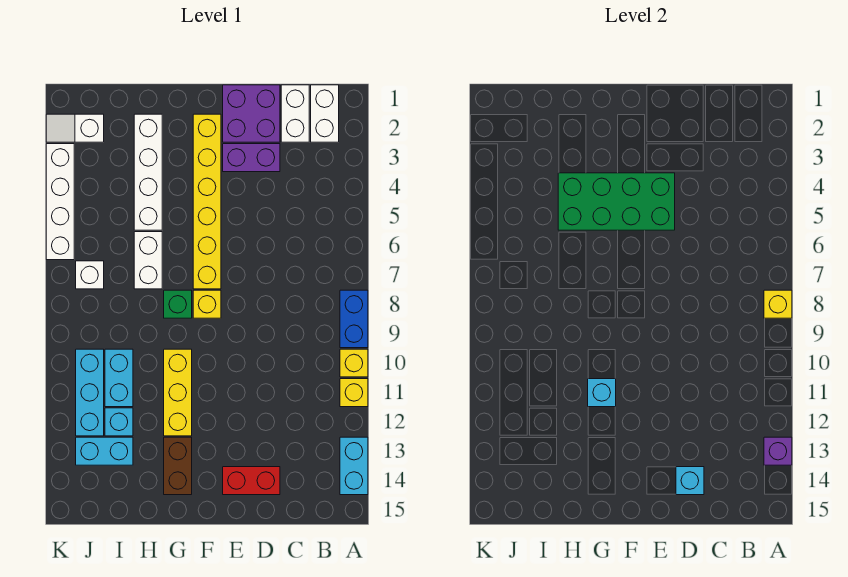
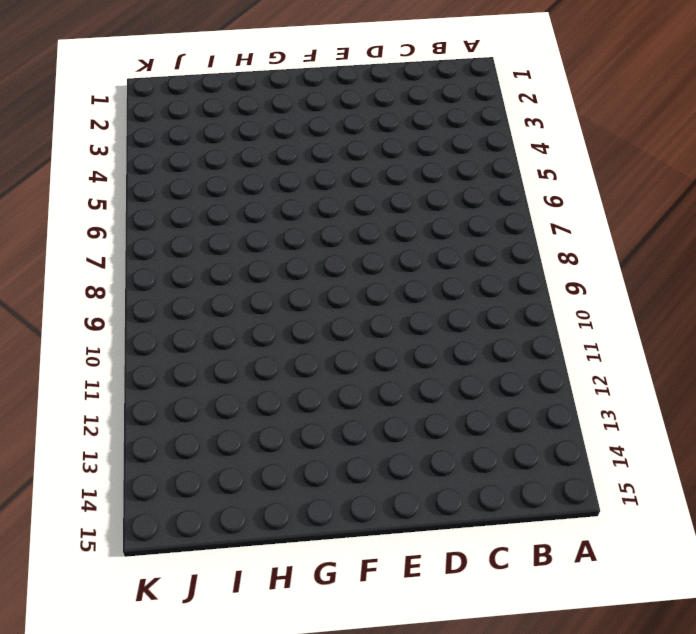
none -> blue brick A8:A9 level 1
none -> yellow brick A10 level 1
none -> yellow brick A11 level 1

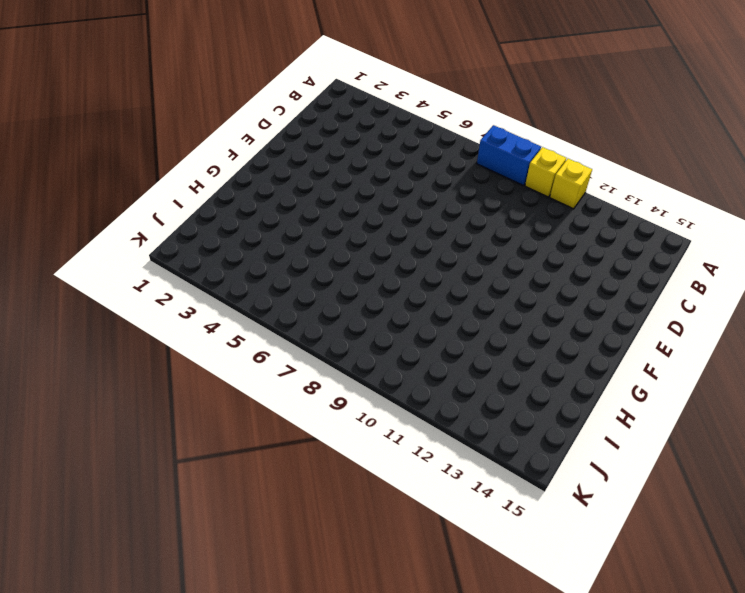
none -> cyan brick A13:A14 level 1
none -> white brick B1:B2 level 1
none -> white brick C1:C2 level 1

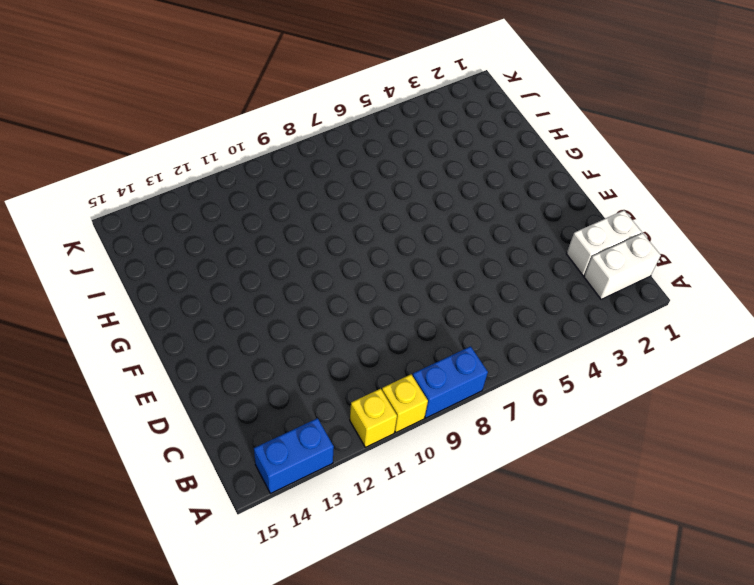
blue brick A13:A14 level 1 -> cyan brick A13:A14 level 1
none -> purple brick D1:E2 level 1
none -> purple brick D3:E3 level 1
none -> red brick D14:E14 level 1

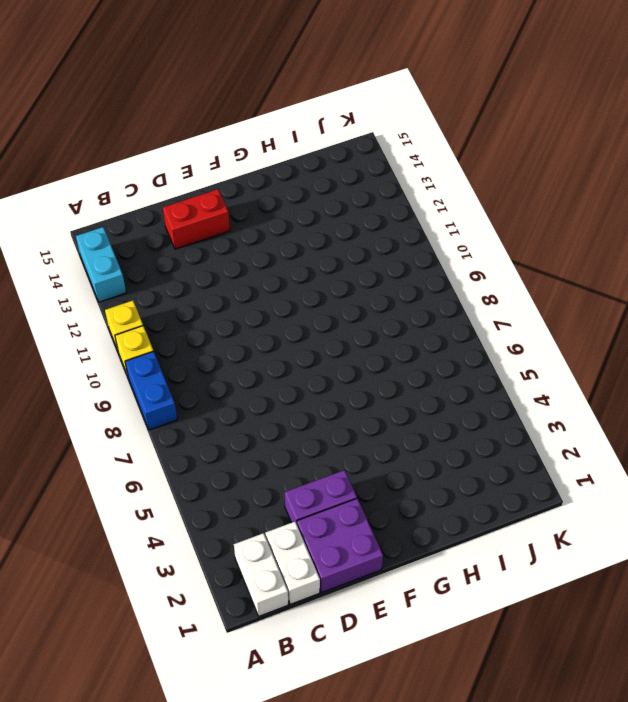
none -> yellow brick F2:F7 level 1
none -> yellow brick F8 level 1
none -> green brick G8 level 1

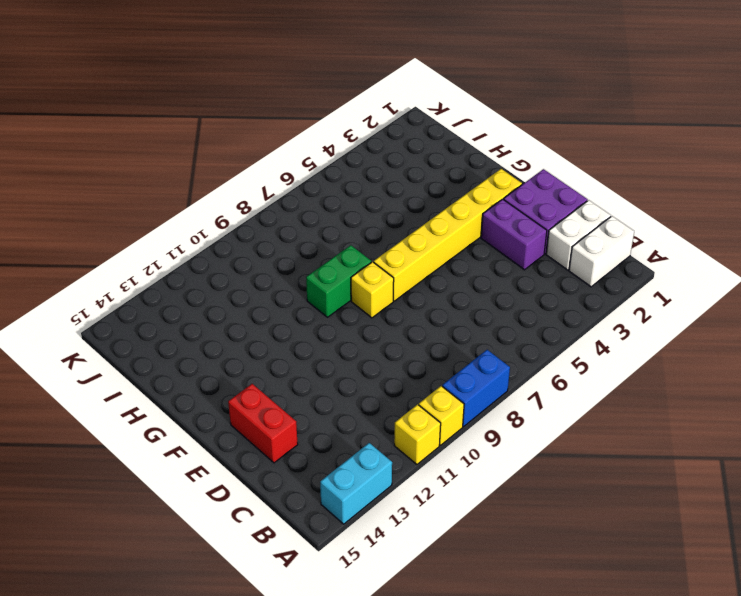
green brick G8:G9 level 1 -> green brick G8 level 1
none -> yellow brick G10:G12 level 1
none -> brown brick G13:G14 level 1
none -> white brick H2:H5 level 1

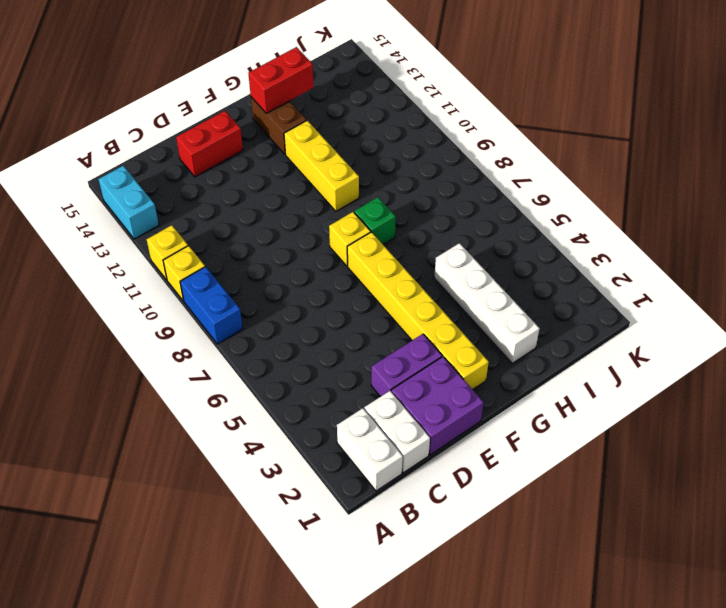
red brick G14:H14 level 2 -> none
none -> white brick H6:H7 level 1
none -> cyan brick I10:I11 level 1
none -> cyan brick I12 level 1

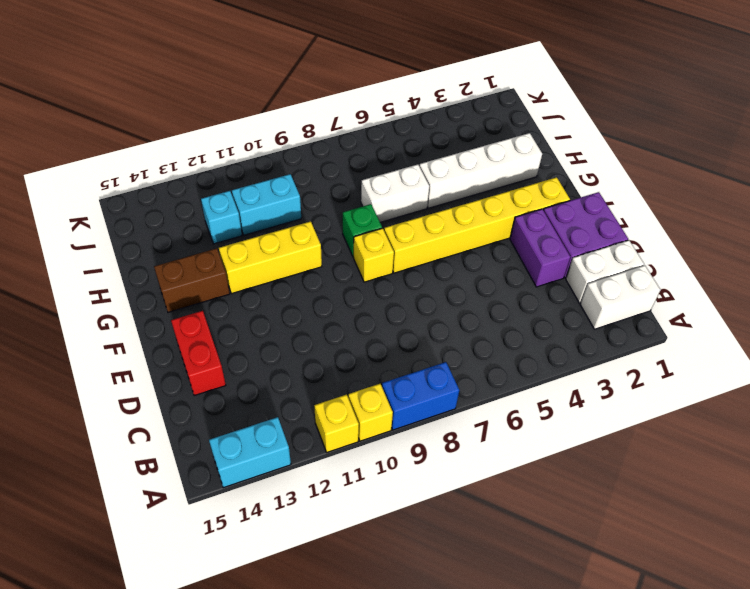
none -> cyan brick I13:J13 level 1
none -> white slope J2:K2 level 1 top J
none -> white brick J7 level 1

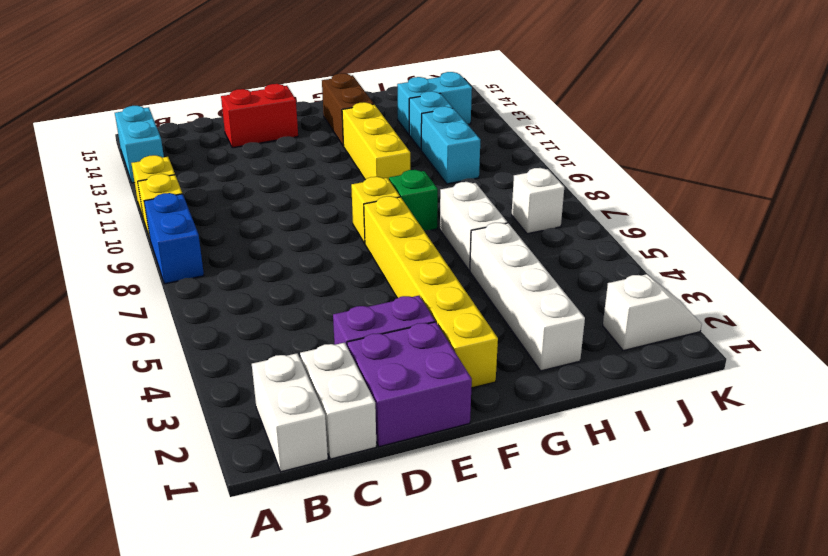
none -> cyan brick J10:J12 level 1
none -> white brick K3:K6 level 1
none -> yellow brick A8 level 2

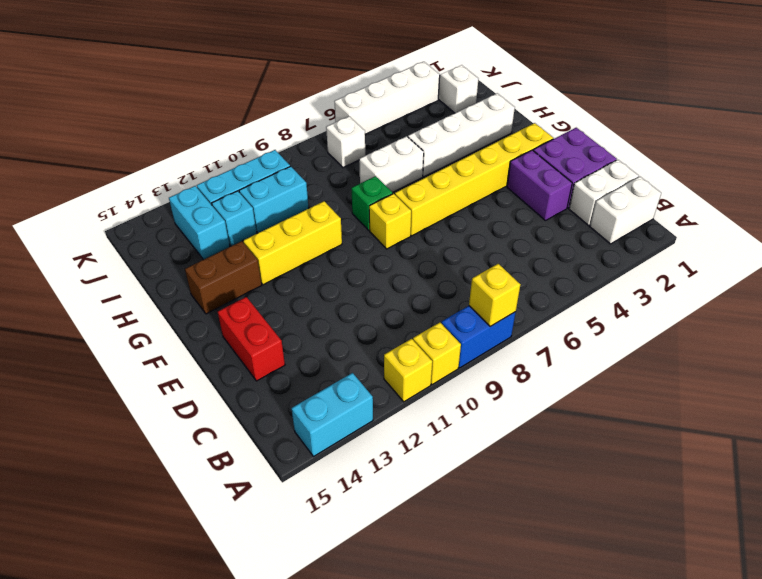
none -> purple brick A13 level 2
none -> cyan brick D14 level 2
none -> green brick E4:H5 level 2

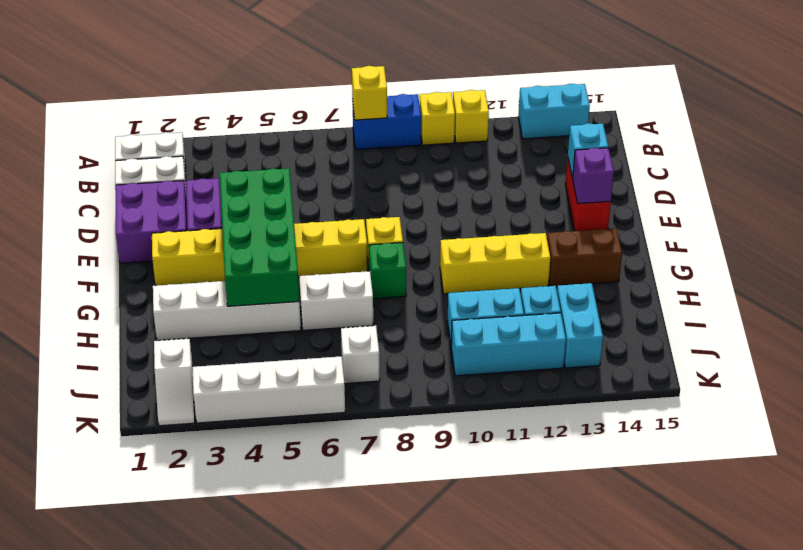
purple brick E14 level 2 -> purple brick A13 level 2
none -> cyan brick G11 level 2

